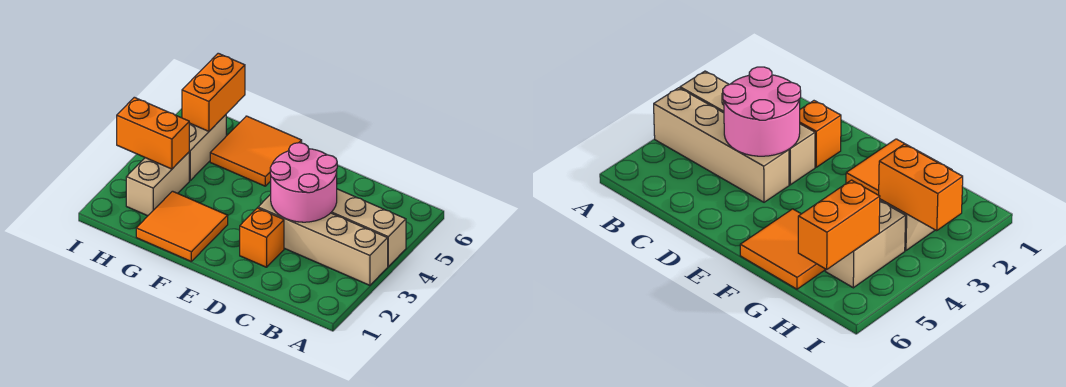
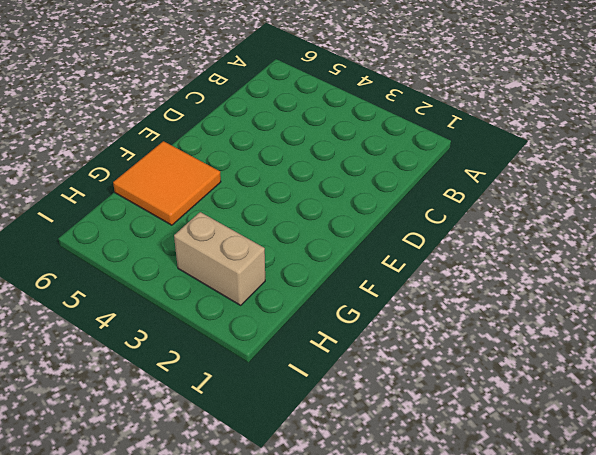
none -> tan brick A3:D3 level 1
none -> tan brick A4:D4 level 1

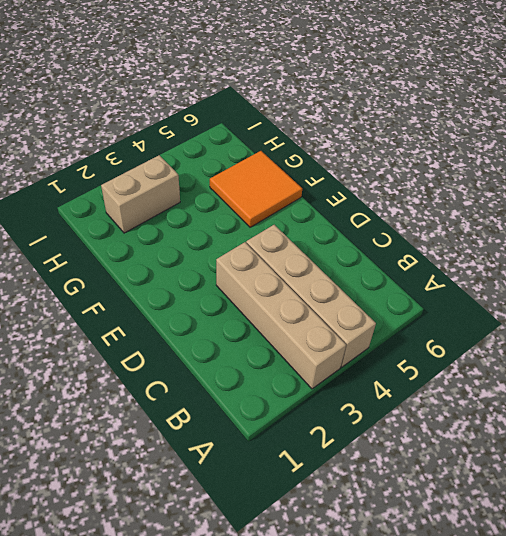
none -> orange brick D2 level 1
none -> orange tile F1:G2 level 1

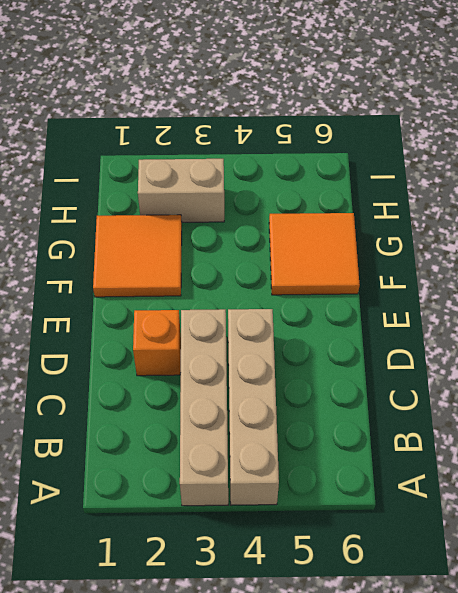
none -> tan brick H4:H5 level 1
none -> pink round brick C3:D4 level 2

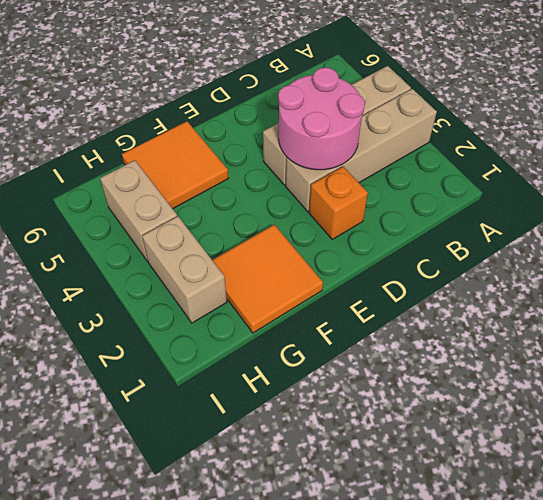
none -> orange brick H3:I3 level 2
none -> orange brick H5:H6 level 2

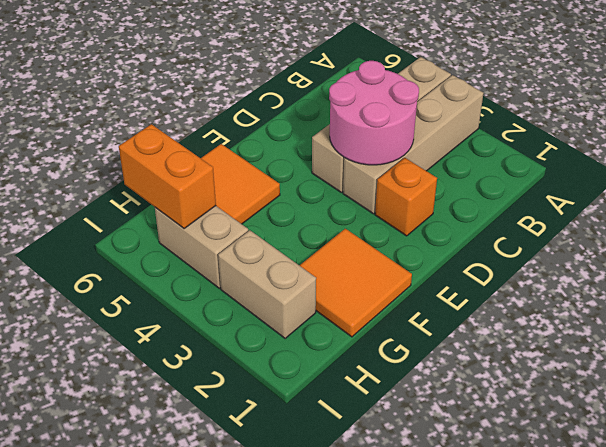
none -> orange brick H3:I3 level 2

